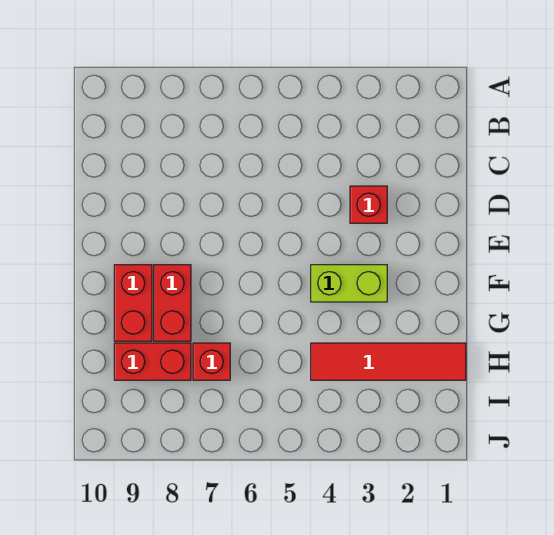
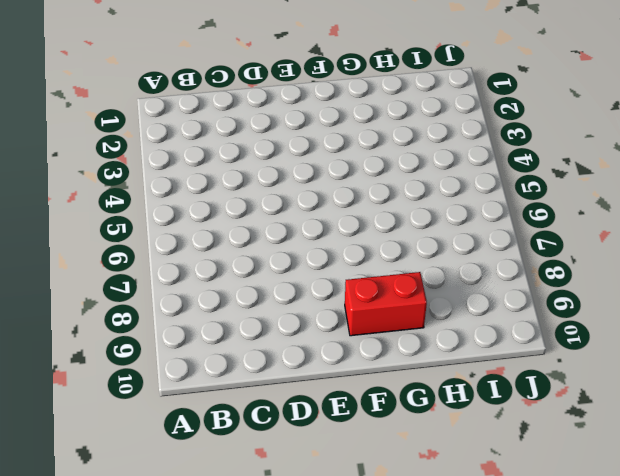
none -> red brick D3 level 1
none -> lime brick F3:F4 level 1

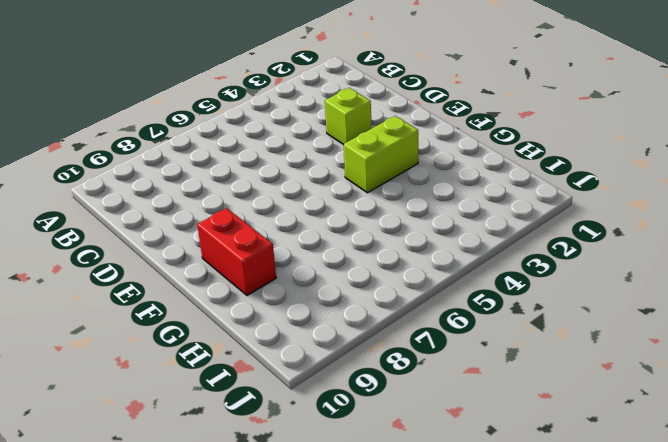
lime brick D3 level 1 -> red brick D3 level 1
none -> red brick F8:G8 level 1
none -> red tile H1:H4 level 1

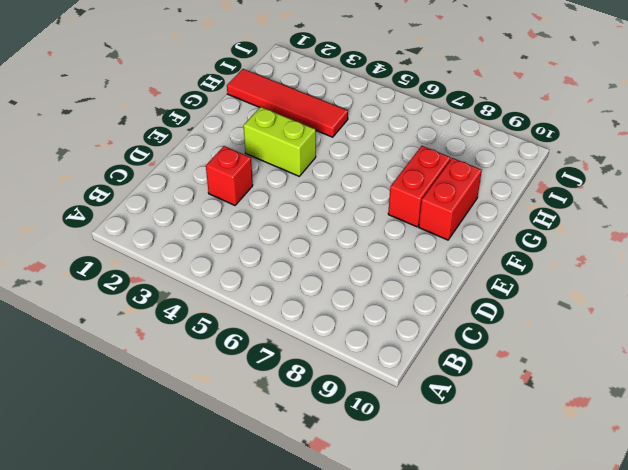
none -> red brick H7 level 1
none -> red brick H8:H9 level 1

